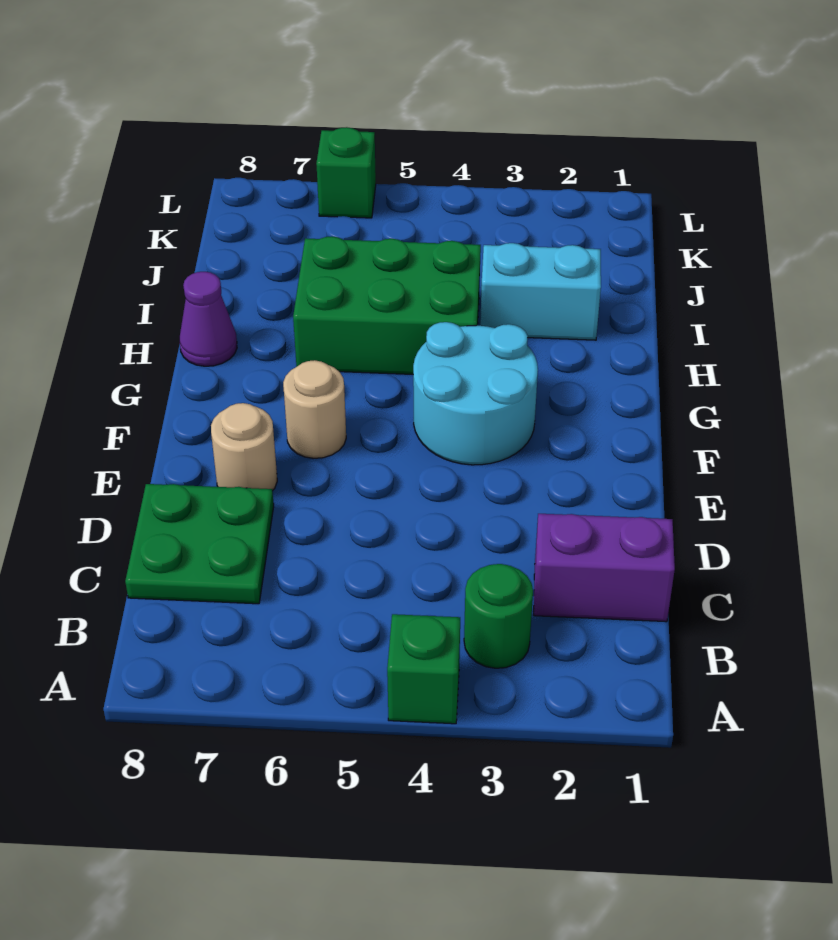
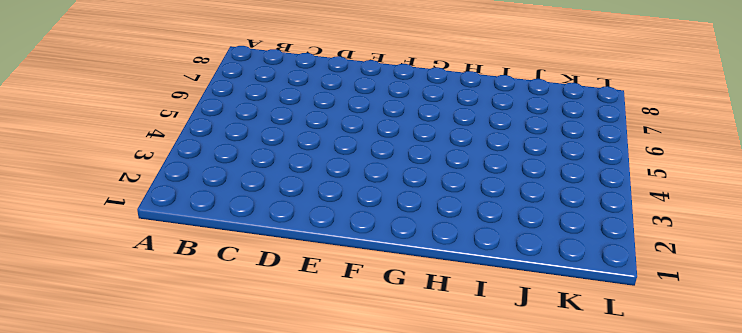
none -> green brick A4 level 1
none -> green round brick B3 level 1

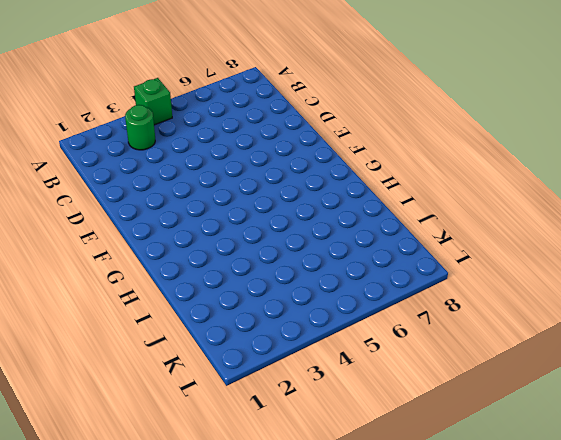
none -> purple brick C1:C2 level 1
none -> green plate C7:D8 level 1

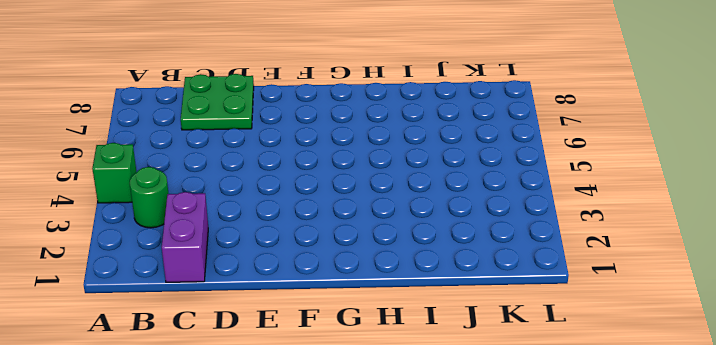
none -> tan round brick E7 level 1
none -> cyan round brick F3:G4 level 1

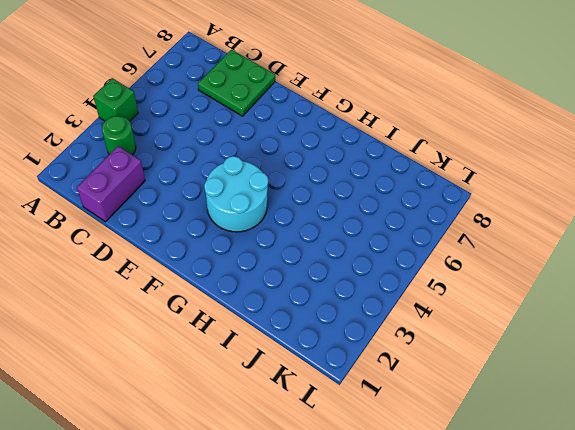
none -> tan round brick E7 level 1
none -> tan round brick F6 level 1

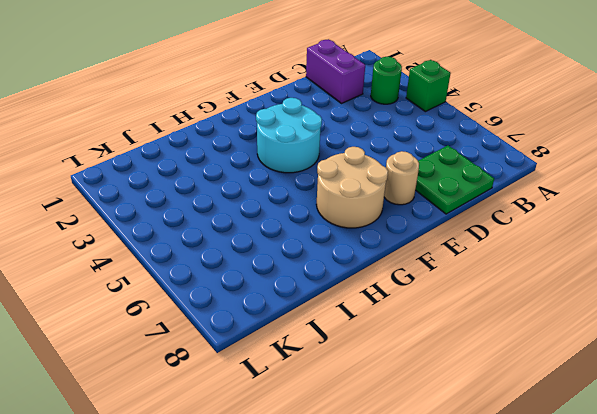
tan round brick F6:G7 level 1 -> tan round brick F6 level 1
none -> green brick H4:I6 level 1
none -> purple cone H8 level 1

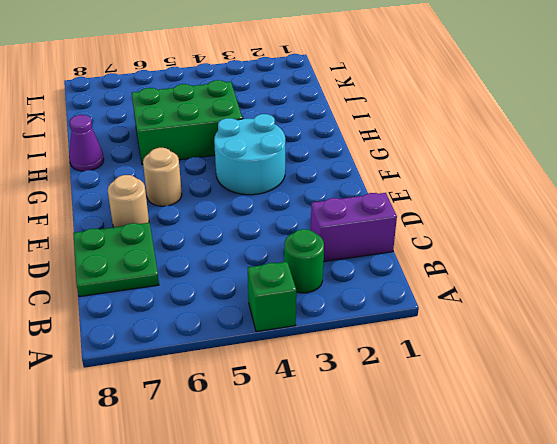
none -> cyan brick I2:I3 level 1
none -> green brick L6 level 1

